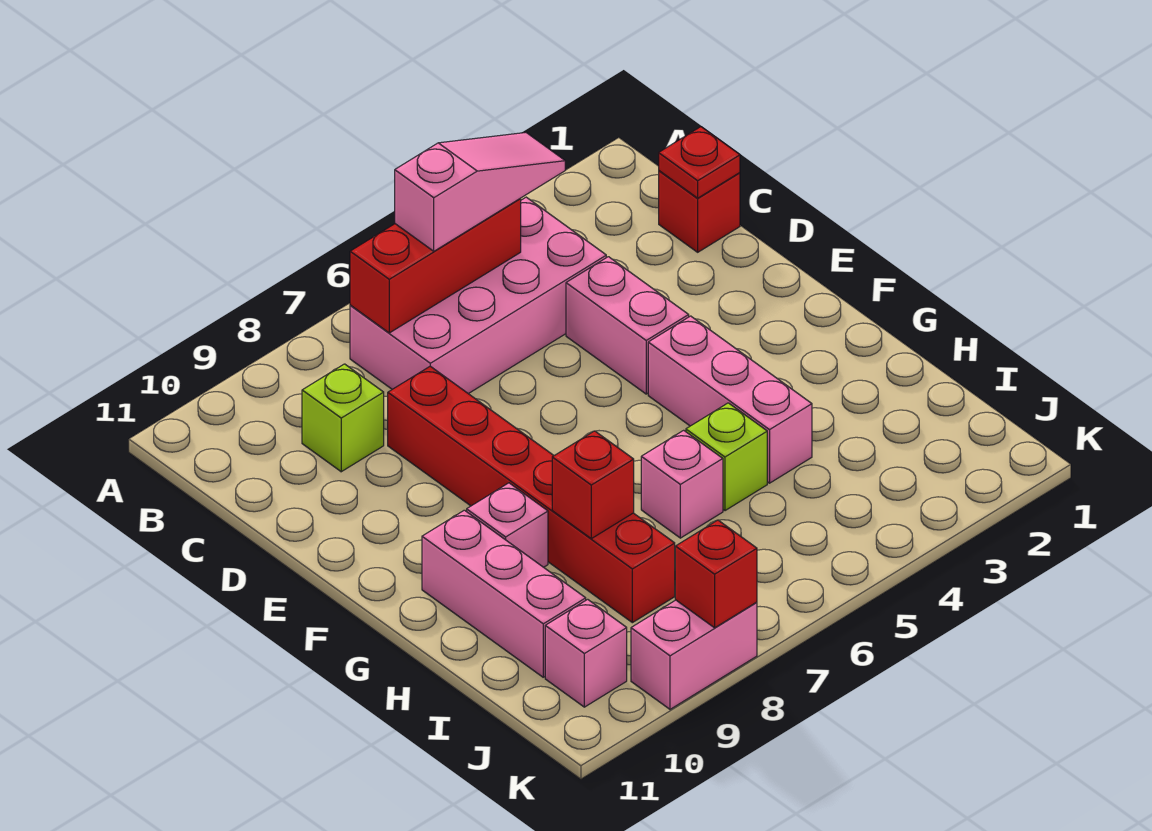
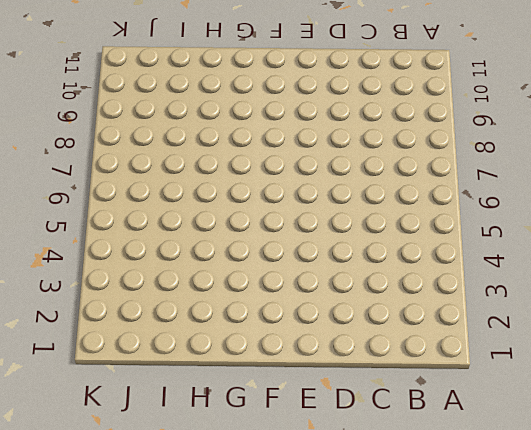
none -> pink brick B4:C7 level 1
none -> red brick C1 level 1
none -> lime brick C9 level 1

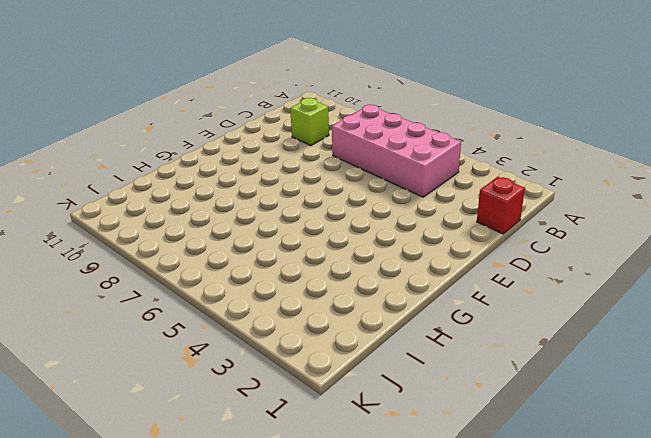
none -> pink brick D4:E4 level 1
none -> red brick D8:I8 level 1
none -> pink brick F4:H4 level 1

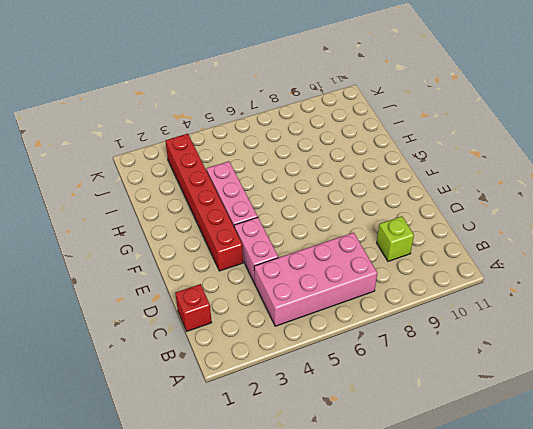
red brick E3:J3 level 1 -> red brick D8:I8 level 1
none -> pink brick G9 level 1
none -> pink brick G10:I10 level 1
none -> lime brick H5 level 1

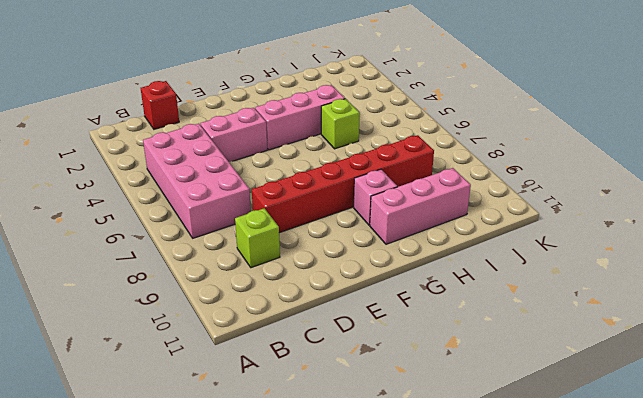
none -> pink brick H6 level 1
none -> pink brick J10 level 1
none -> pink brick K8:K9 level 1

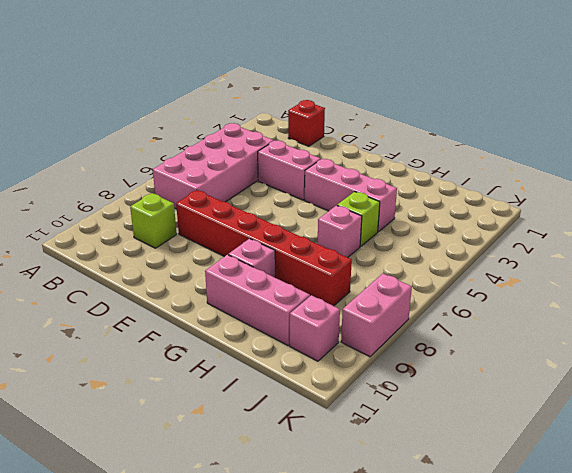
none -> red brick B5:B7 level 2
none -> red plate C1 level 2
none -> red brick H8 level 2

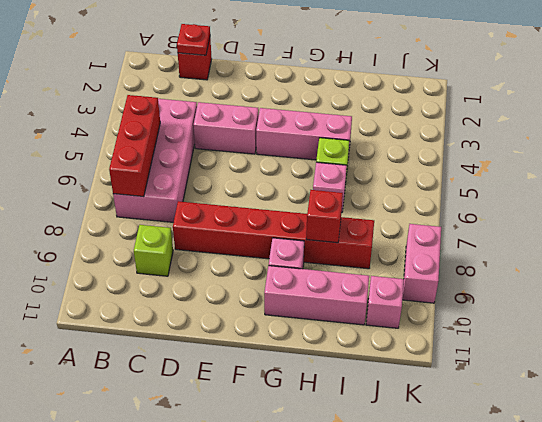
none -> red brick K8 level 2
none -> pink slope B4:B6 level 3 top 6

